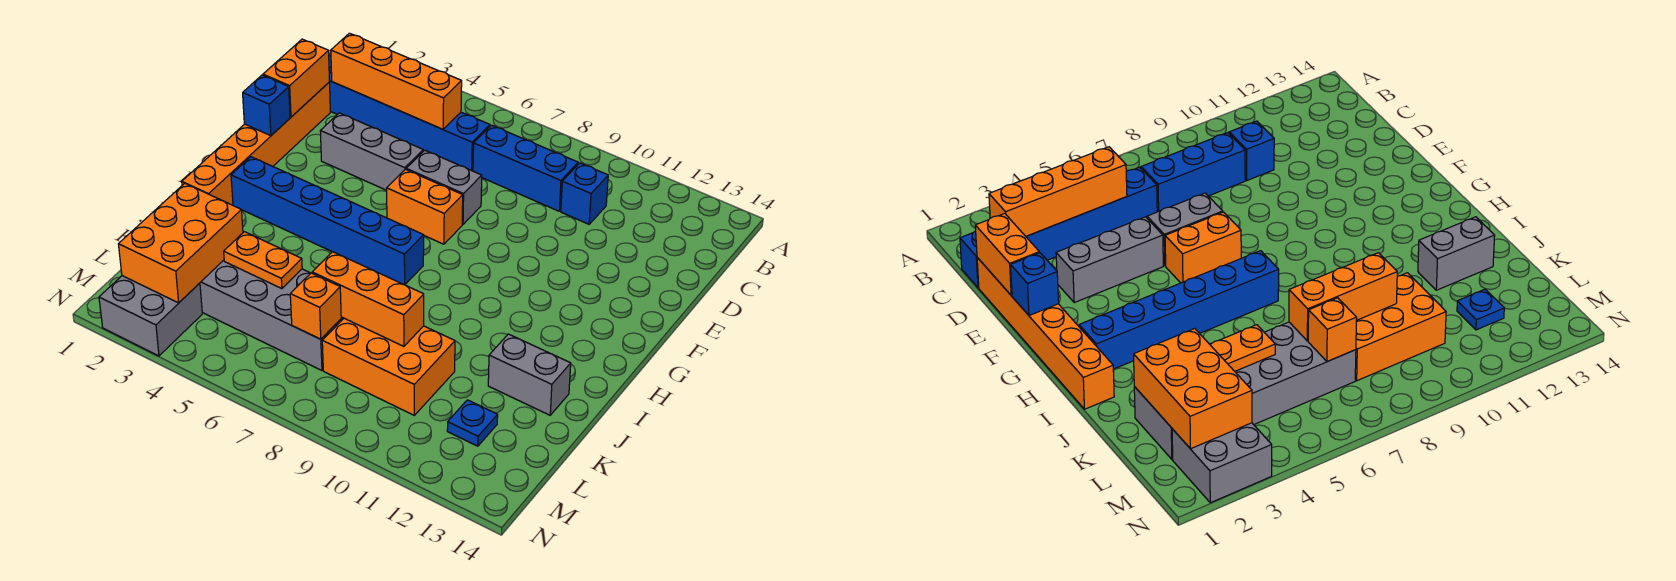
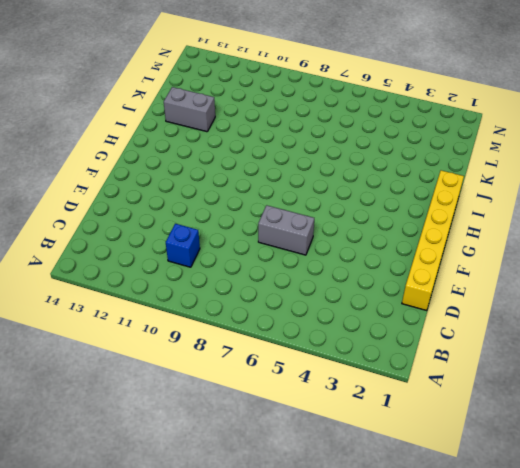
yellow brick D1:I1 level 1 -> orange brick D1:I1 level 1
none -> blue brick C1:C6 level 1
none -> blue brick C7:C9 level 1
none -> grey brick E3:E5 level 1

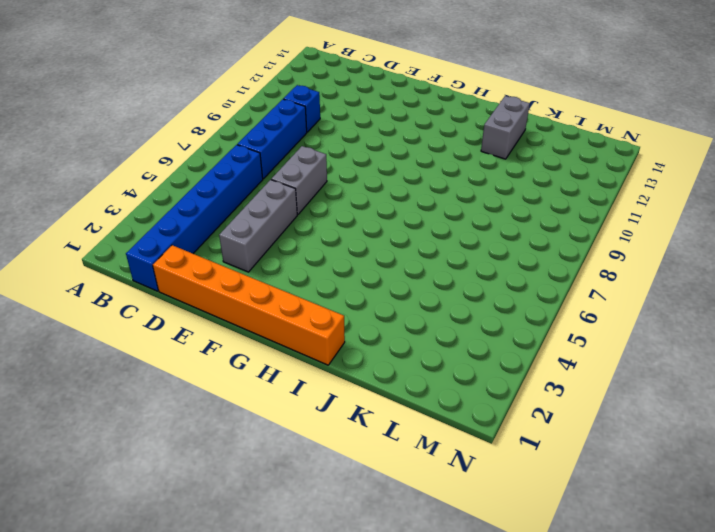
none -> orange brick F6:F7 level 1
none -> blue brick H2:H7 level 1
none -> grey brick K2:L7 level 1

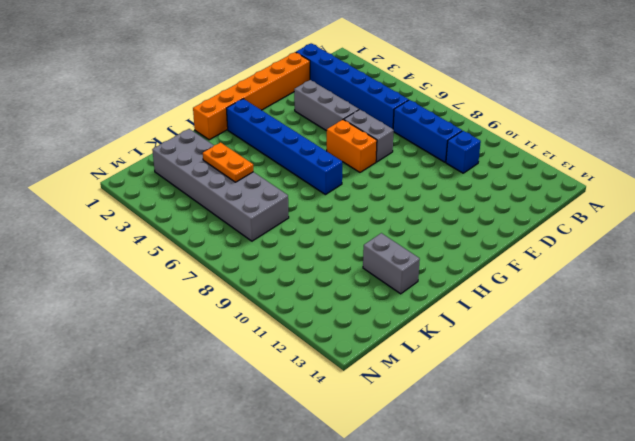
none -> orange brick K8:L10 level 1
none -> blue plate L12 level 1
none -> grey brick M2:N3 level 1

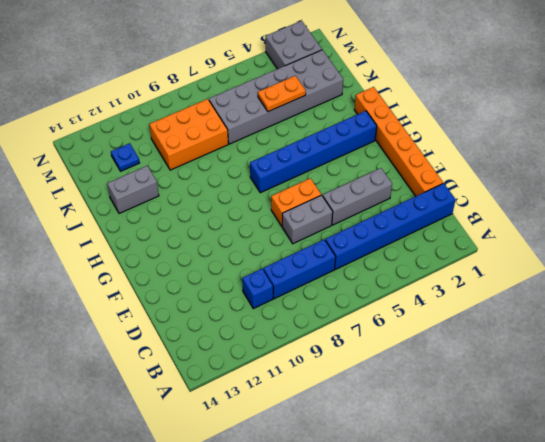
none -> orange brick C2:C5 level 2
none -> orange brick D1:E1 level 2
none -> blue brick F1 level 2

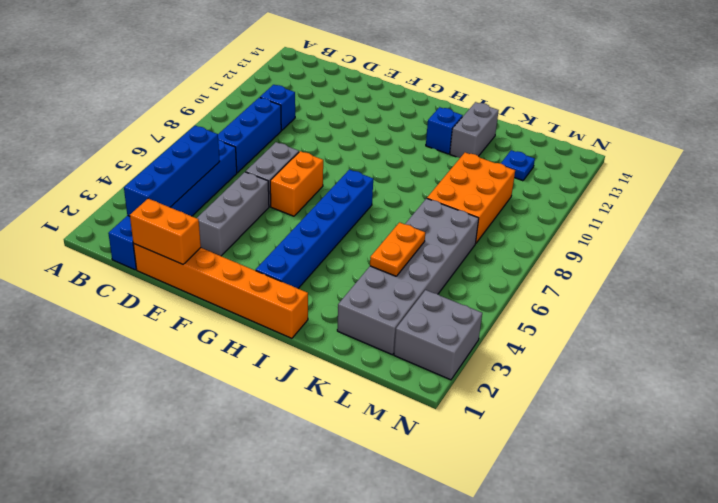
blue brick C2:C5 level 2 -> orange brick C2:C5 level 2
blue brick I12 level 1 -> blue brick F1 level 2
none -> orange brick K2:M3 level 2
none -> orange brick K7:K9 level 2
none -> orange brick L7 level 2

